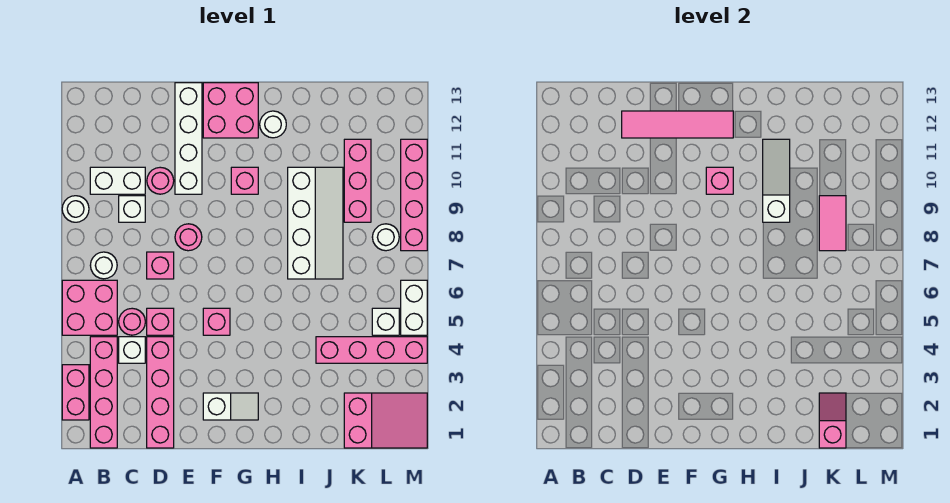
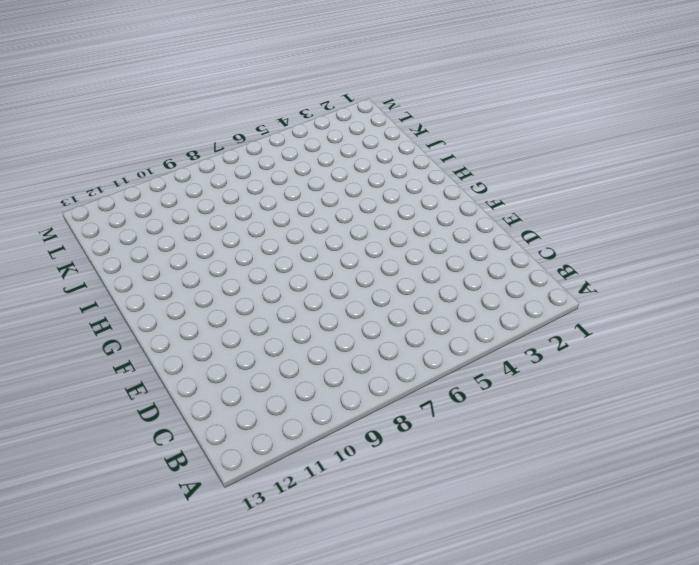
none -> pink brick A2:A3 level 1
none -> pink brick A5:B6 level 1
none -> white round brick A9 level 1
none -> pink brick B1:B4 level 1

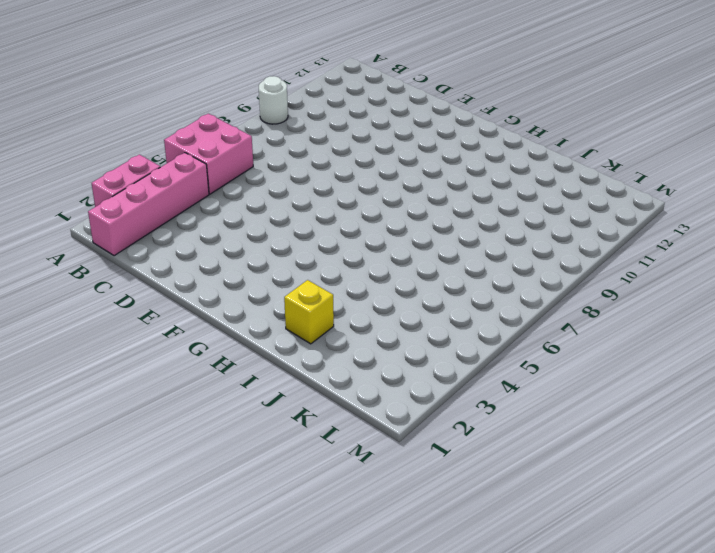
yellow brick I2 level 1 -> none
none -> white round brick B7 level 1
none -> white brick B10:C10 level 1
none -> white brick C4 level 1
none -> pink round brick C5 level 1

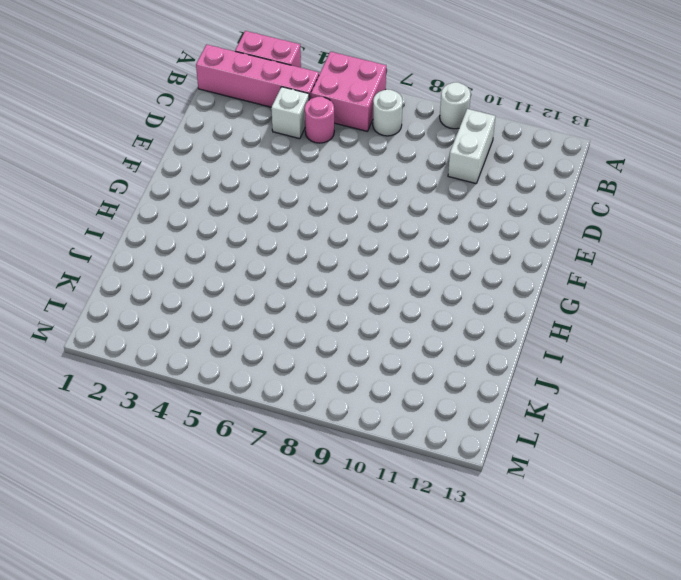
none -> white brick C9 level 1
none -> pink brick D1:D4 level 1
none -> pink brick D5 level 1
none -> pink brick D7 level 1

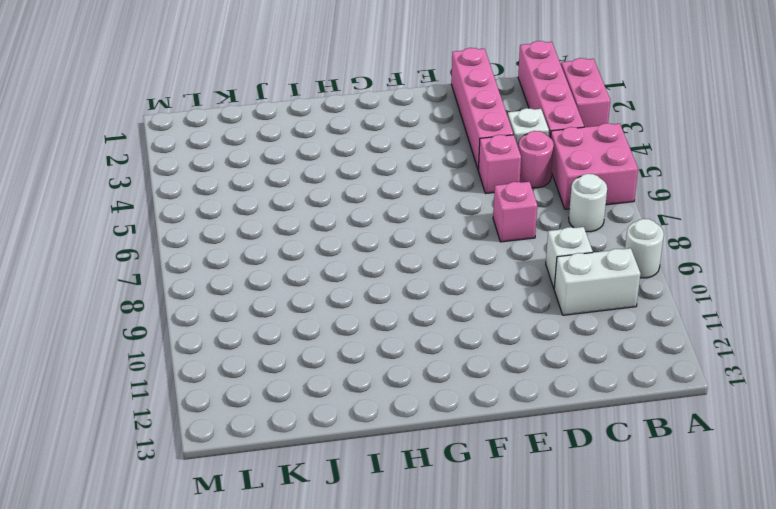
none -> pink round brick D10 level 1
none -> pink round brick E8 level 1
none -> white brick E10:E13 level 1
none -> white slope F2:G2 level 1 top F

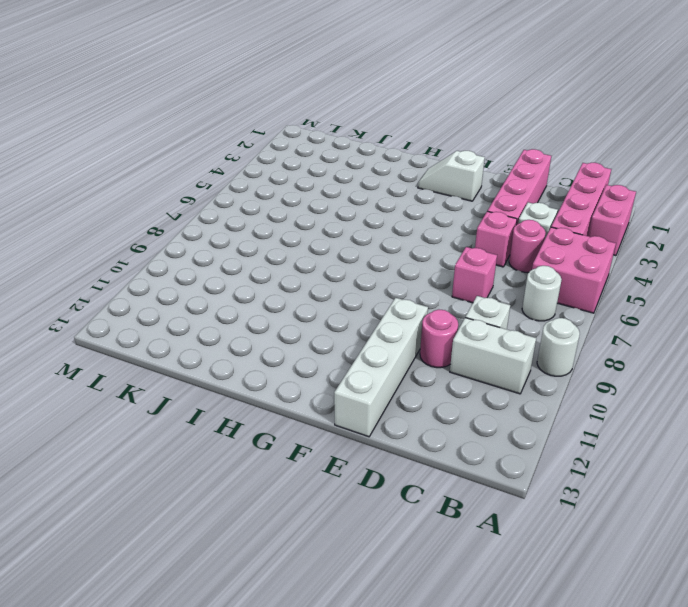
none -> pink round brick E8 level 1
none -> pink brick F5 level 1
none -> pink brick F12:G13 level 1
none -> pink brick G10 level 1

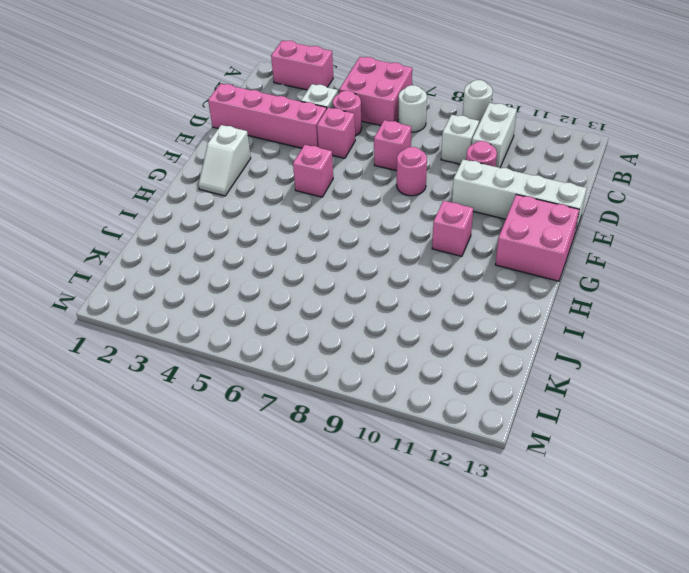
none -> pink brick B1:B4 level 1
none -> white round brick H12 level 1
none -> white slope I7:J10 level 1 top I
none -> pink brick J4:M4 level 1

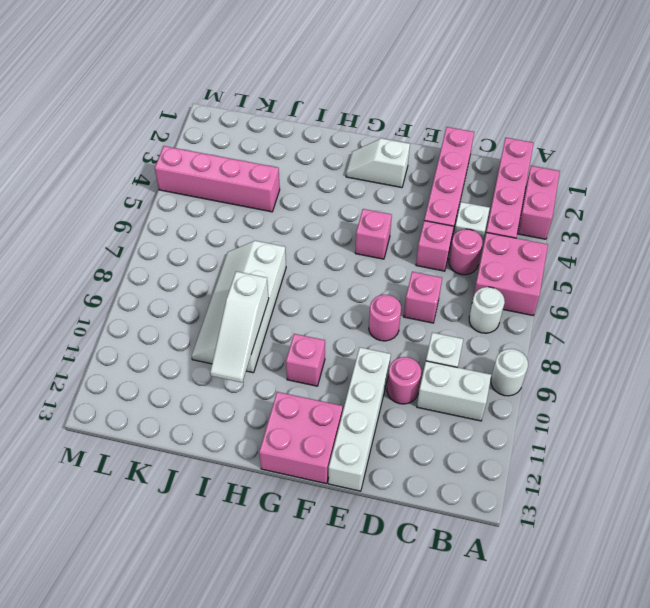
none -> white round brick H12 level 1
none -> pink slope K1:M2 level 1 top K
none -> pink brick K9:K11 level 1
none -> white brick L5 level 1

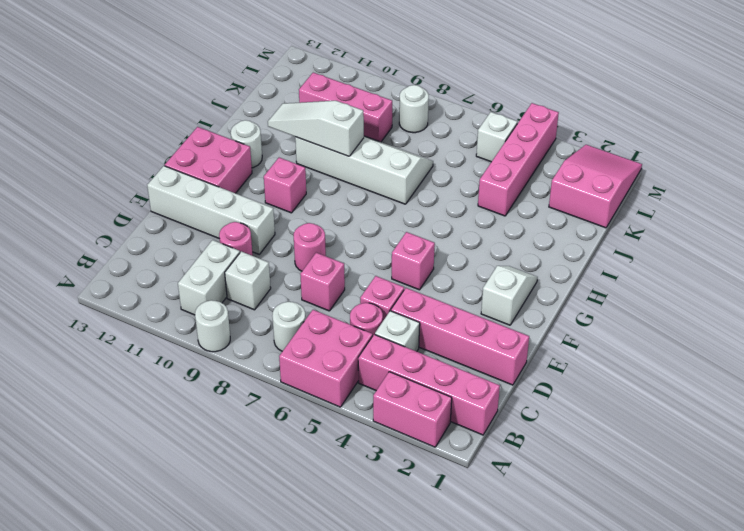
none -> white brick M5:M6 level 1
none -> pink brick M8:M11 level 1
none -> pink tile D12:G12 level 2
none -> pink brick G10 level 2

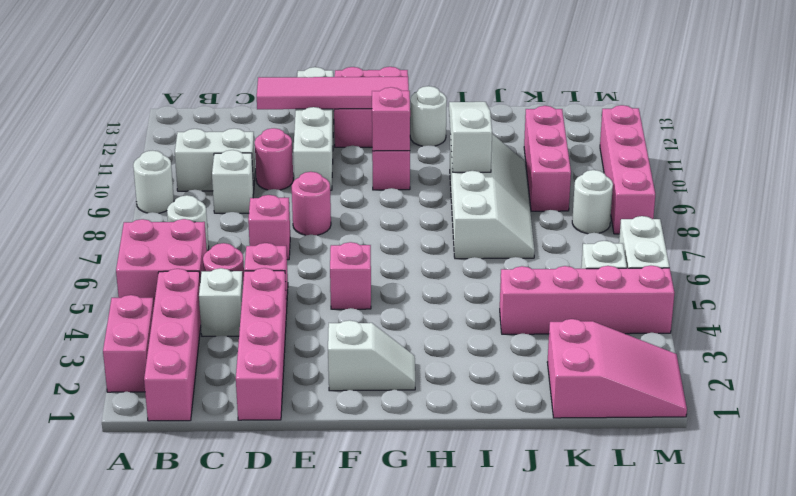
none -> pink slope K1:K2 level 2 top 1
none -> pink tile K8:K9 level 2

